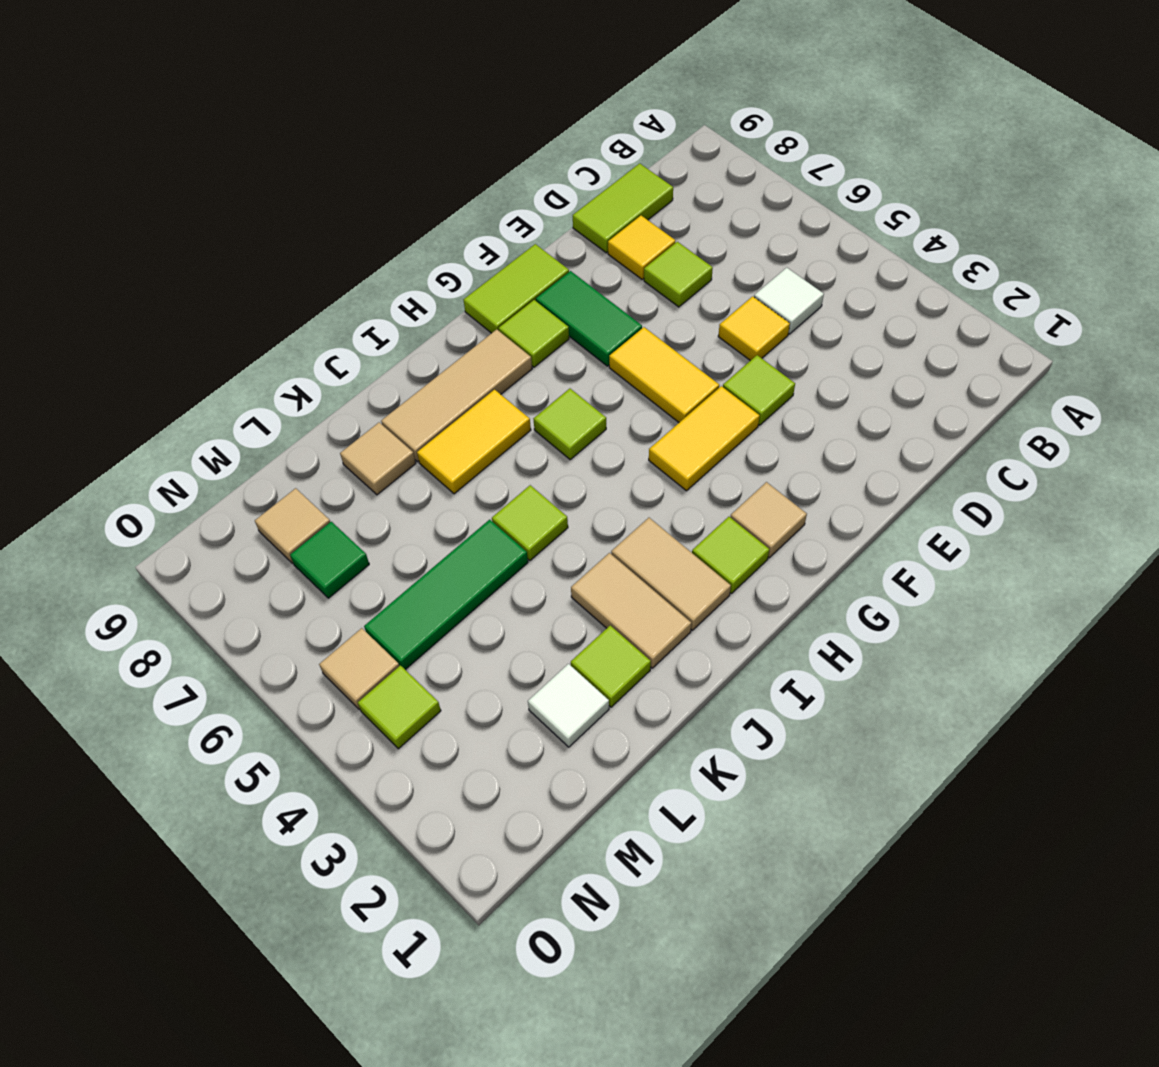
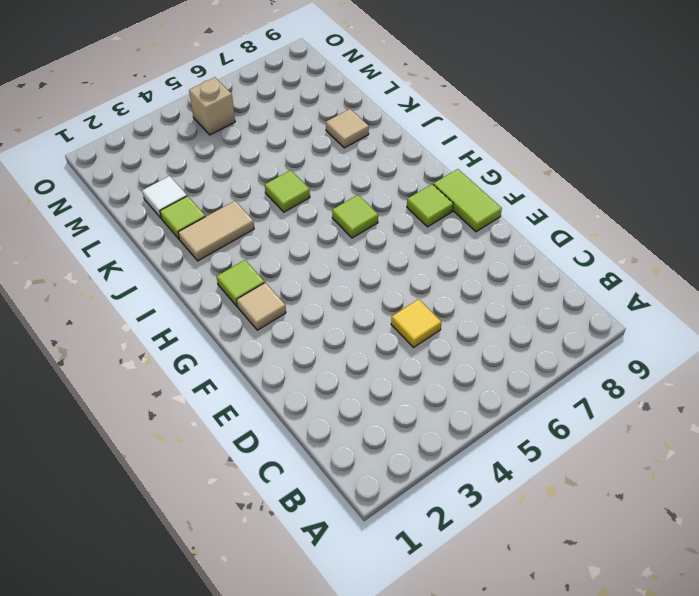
tan brick N5 level 1 -> tan tile N5 level 1
none -> white tile C5 level 1
none -> lime tile C9:D9 level 1
none -> lime tile D7 level 1

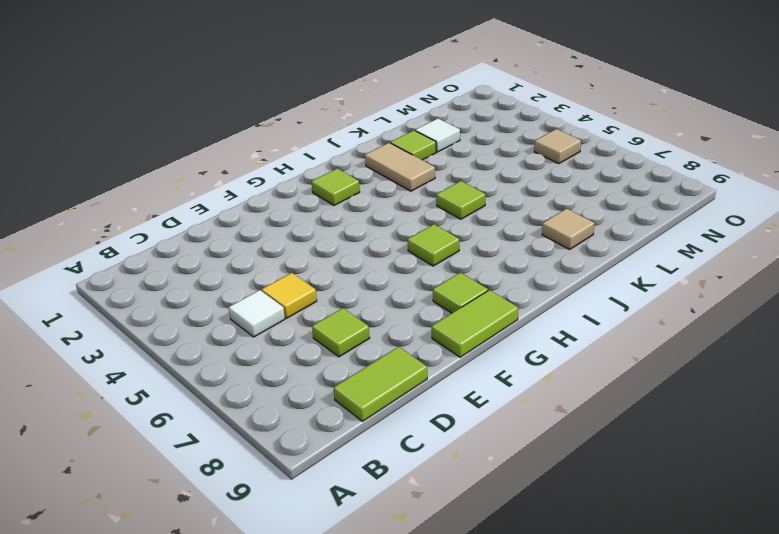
none -> yellow tile D8 level 1
none -> lime tile E4 level 1
none -> yellow tile F4:G4 level 1

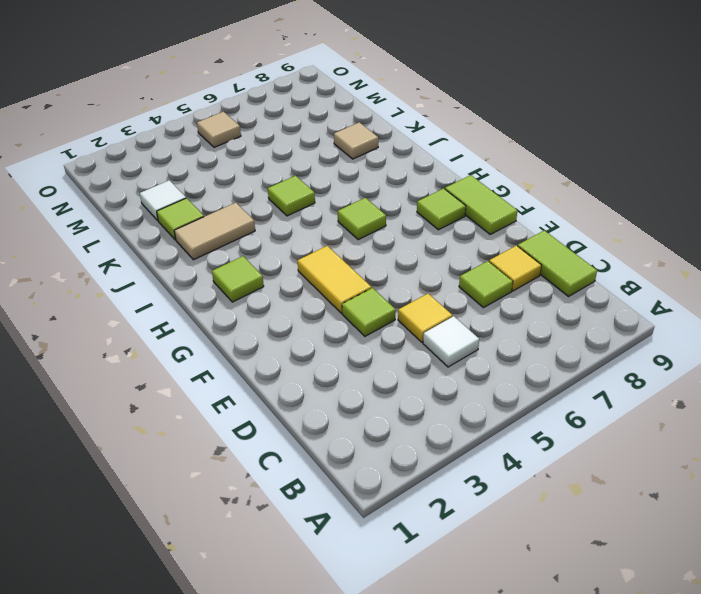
none -> yellow tile F5:F6 level 1
none -> green tile F7:F8 level 1
none -> tan tile G2 level 1

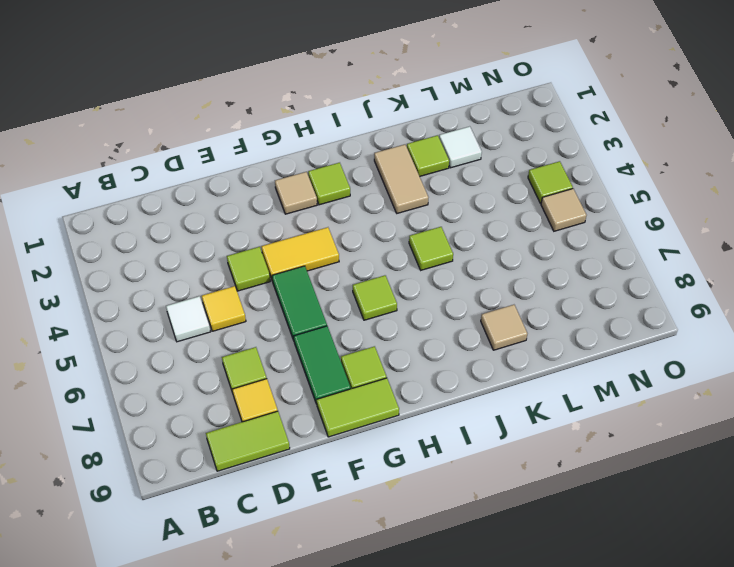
green tile F5:F6 level 1 -> yellow tile F5:F6 level 1
none -> tan tile H8:J8 level 1
none -> tan tile I2:I3 level 1
none -> yellow tile I7:J7 level 1

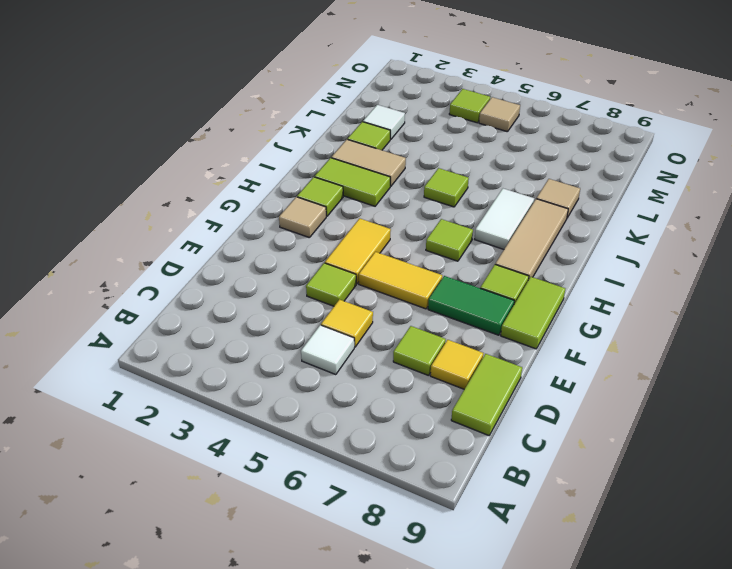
lime tile I2:I3 level 1 -> tan tile I2:I3 level 1
white tile I7:J7 level 1 -> yellow tile I7:J7 level 1
none -> green tile K5:M5 level 1
none -> green tile M7 level 1
none -> tan tile M8 level 1

